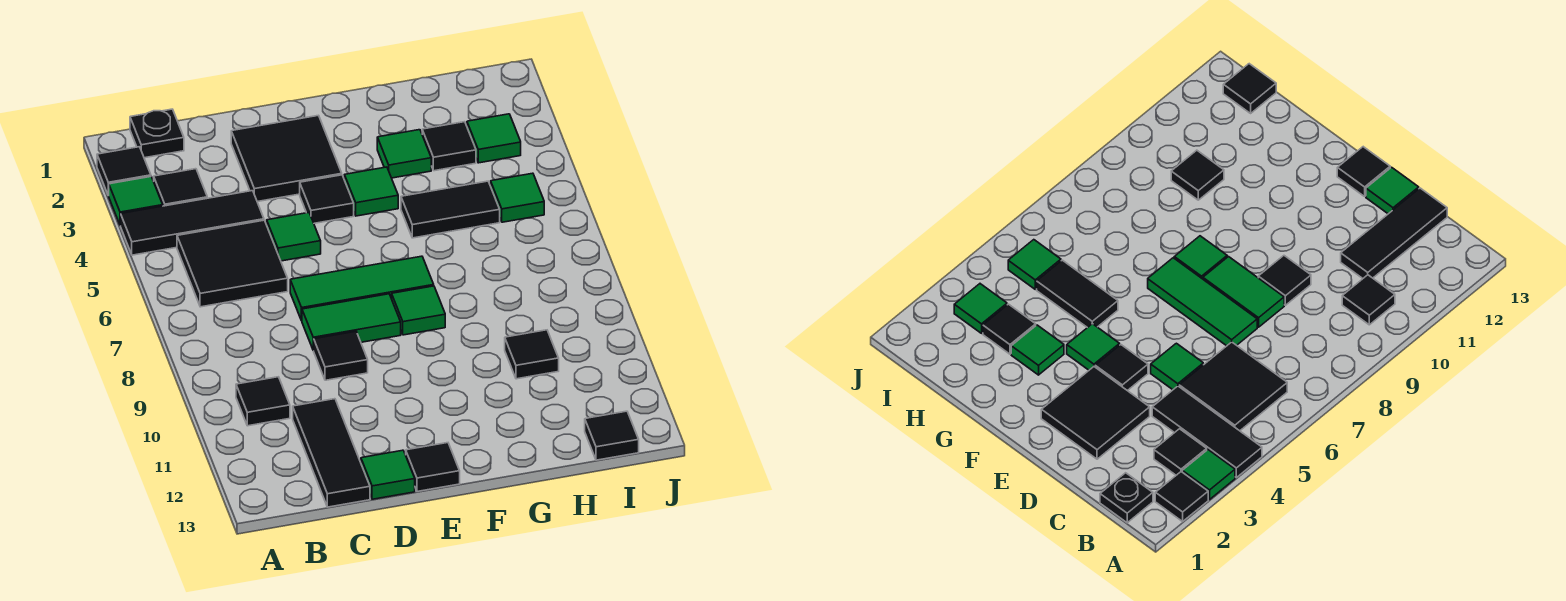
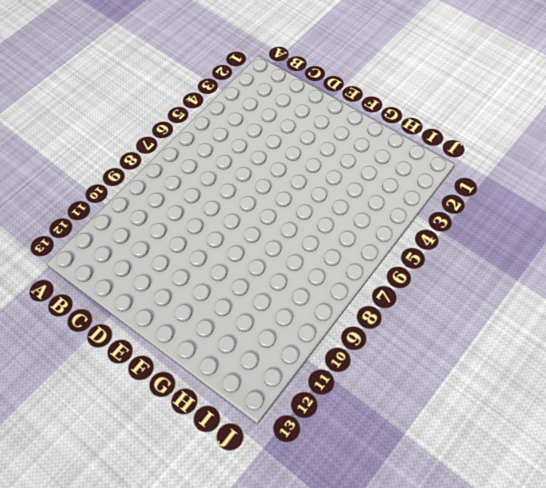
none -> black tile A2 level 1
none -> green tile A3 level 1
none -> black tile A4:C4 level 1

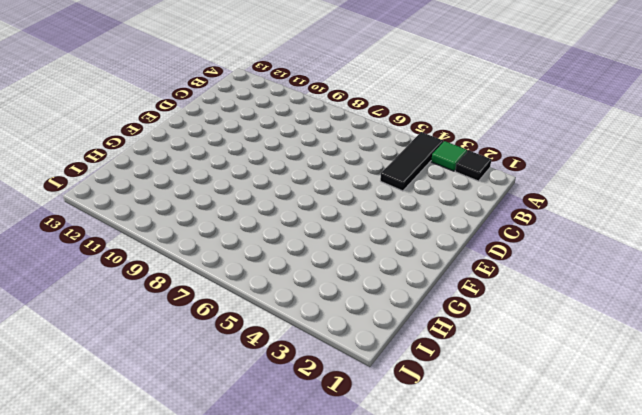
none -> black plate B1 level 1
none -> black tile B3 level 1
none -> black tile B5:C6 level 1

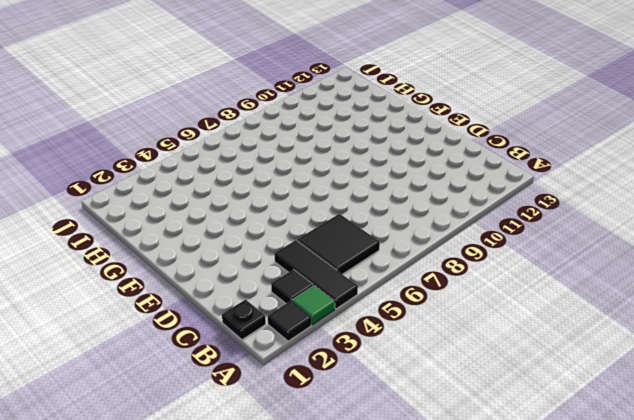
none -> black tile B10 level 1
none -> black tile C11:C13 level 1
none -> black tile D2:E3 level 1

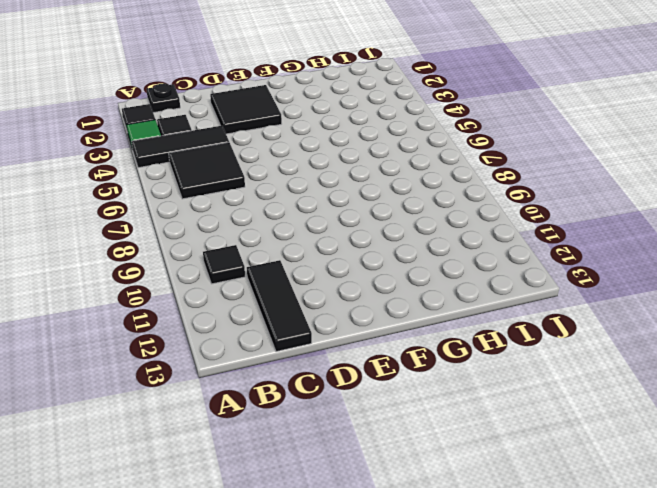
none -> green tile D5 level 1
none -> green tile D7:F7 level 1
none -> green tile D8:E8 level 1

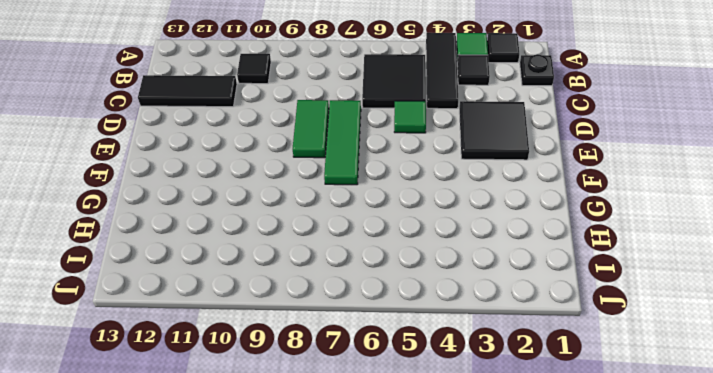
none -> black tile D9 level 1
none -> green tile D13 level 1
none -> black tile E4 level 1

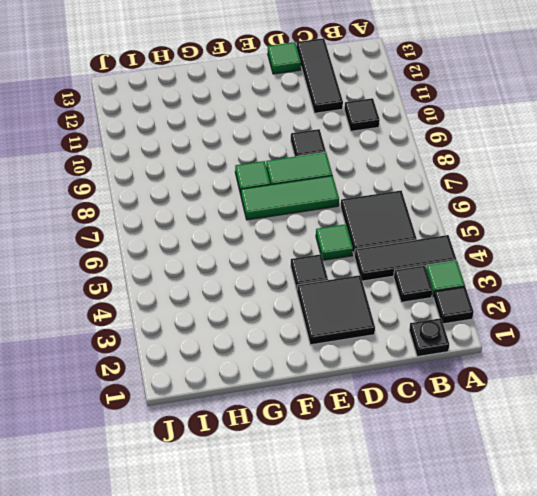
none -> black tile E13 level 1
none -> green tile F4 level 1
none -> green tile G3 level 1

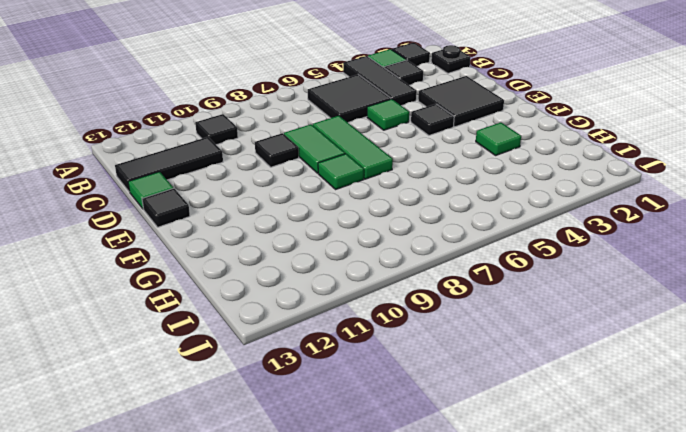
none -> green tile F4 level 1
none -> black tile G5:H5 level 1
none -> black tile H3 level 1

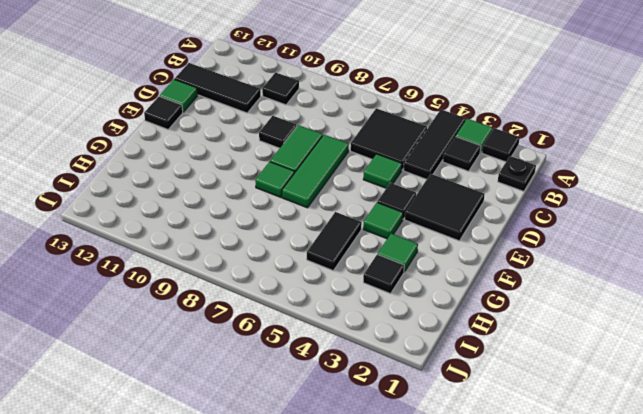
none -> black tile H10 level 1
none -> green tile I3 level 1
none -> green tile I5 level 1

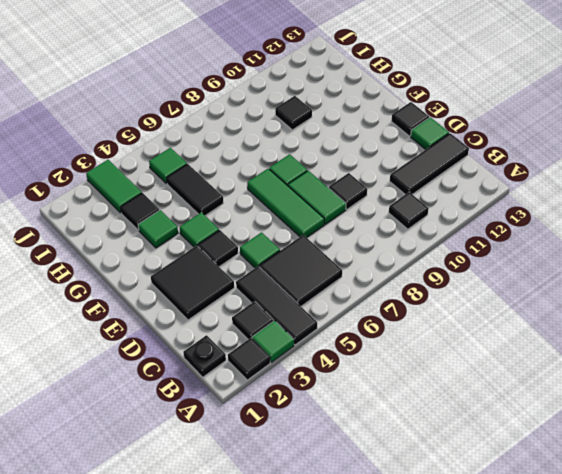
green tile I3:J3 level 1 -> green tile I3 level 1
none -> black tile I13 level 1

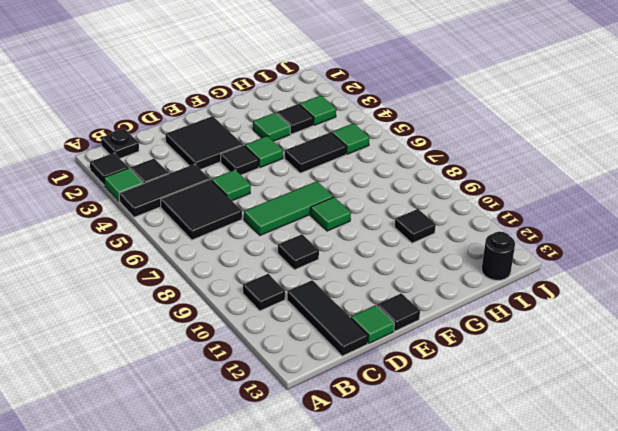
black round brick I13 level 1 -> black tile I13 level 1
none -> green tile D8:E8 level 1

